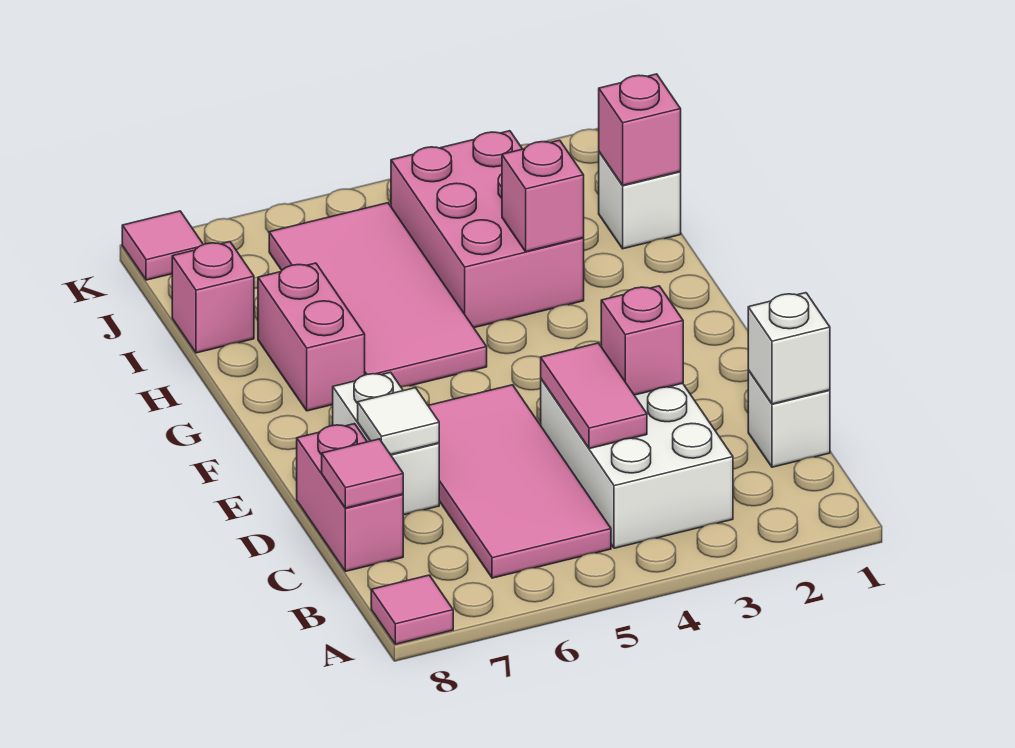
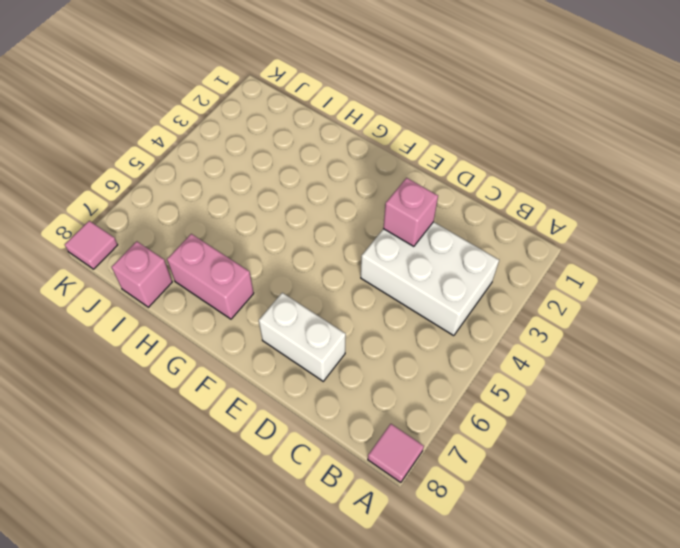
none -> pink tile B5:E6 level 1
none -> white brick C1 level 1
none -> pink brick C8:D8 level 1

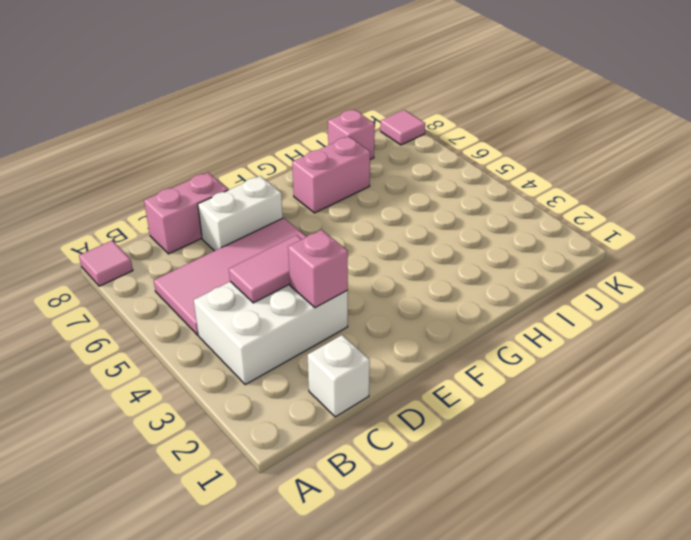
none -> pink tile G5:J6 level 1
none -> pink brick H3:J4 level 1
none -> white brick I1 level 1

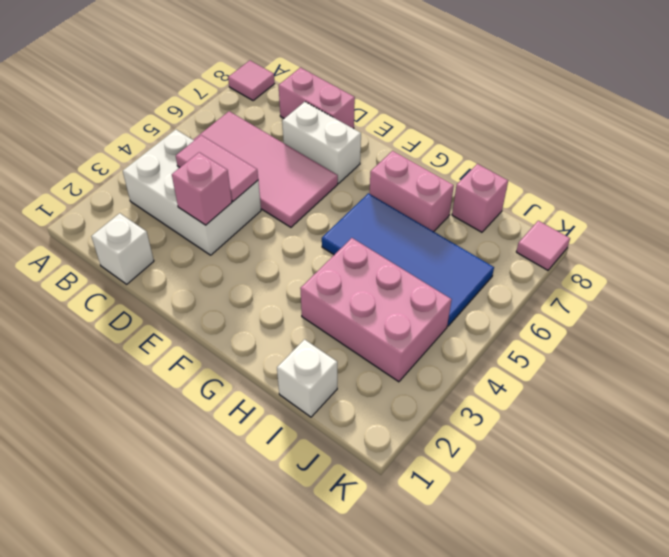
blue tile G5:J6 level 1 -> pink tile G5:J6 level 1
none -> white brick C1 level 2
none -> pink tile C8 level 2
none -> white tile D7 level 2

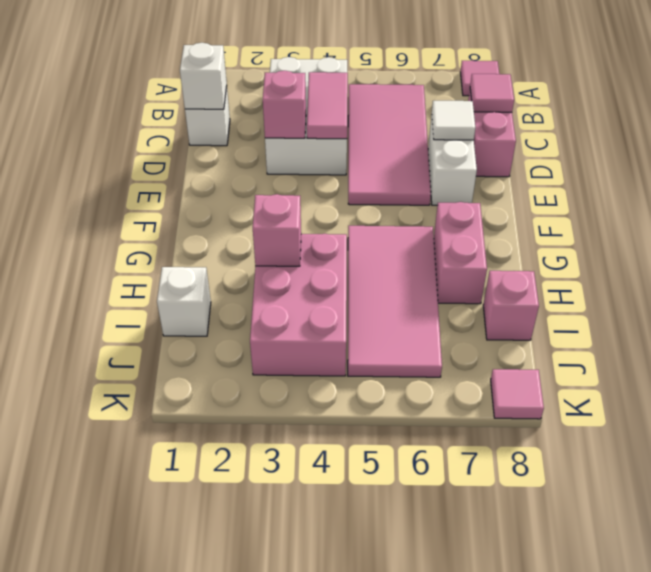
none -> pink brick I1 level 2

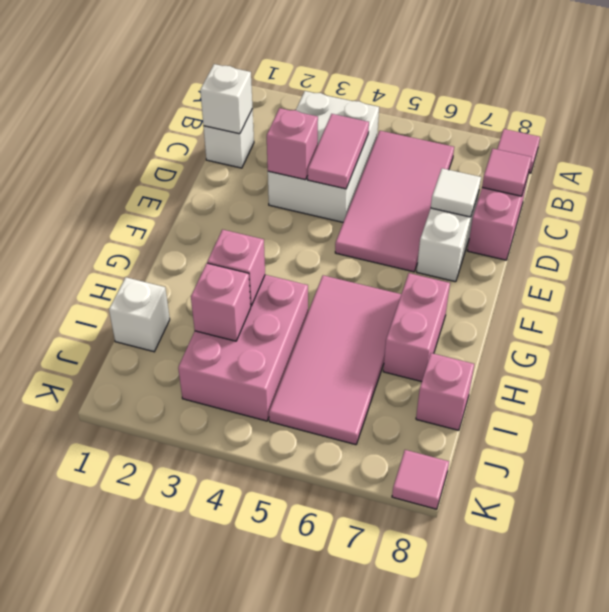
pink brick I3 level 2 -> pink brick I1 level 2

